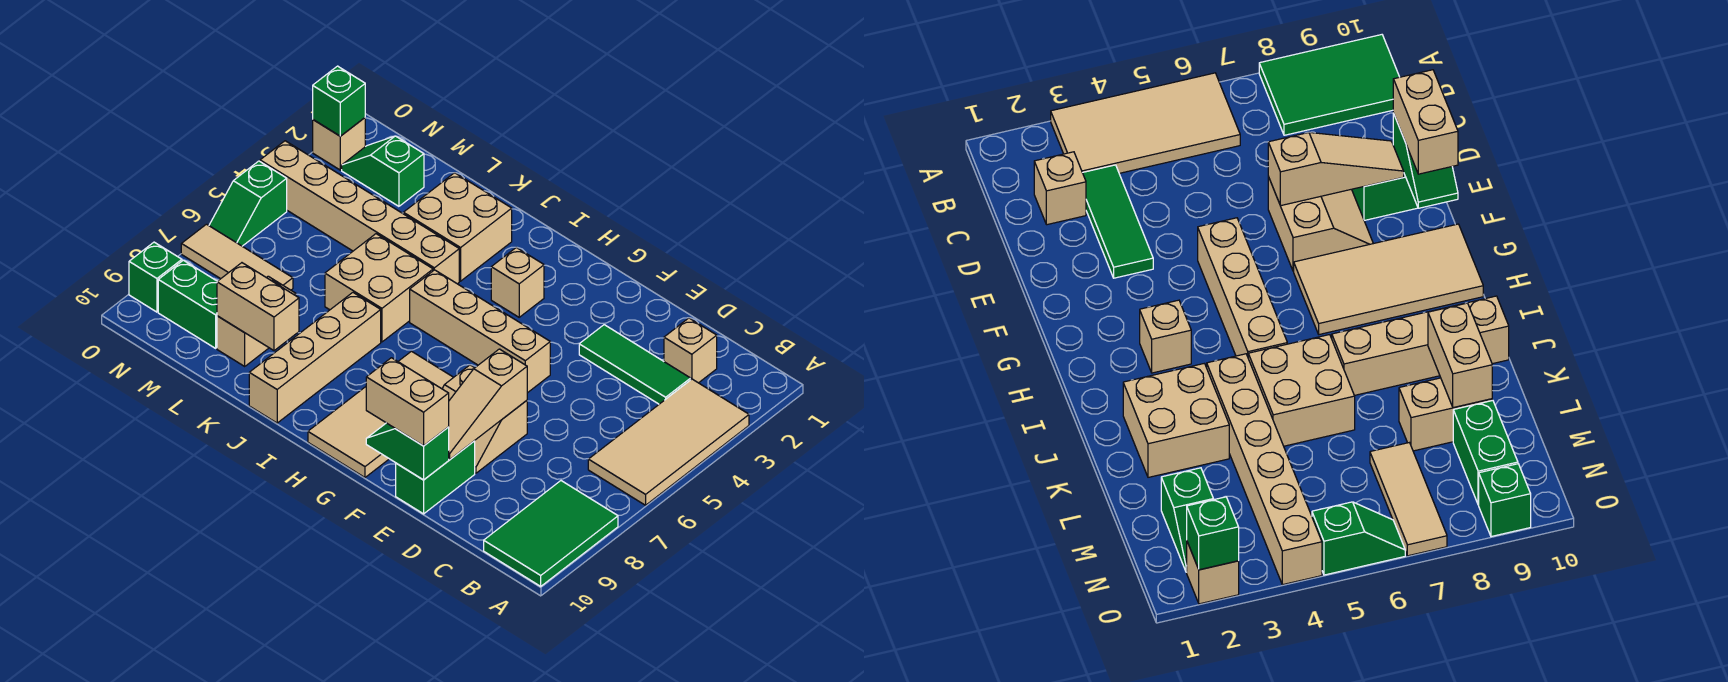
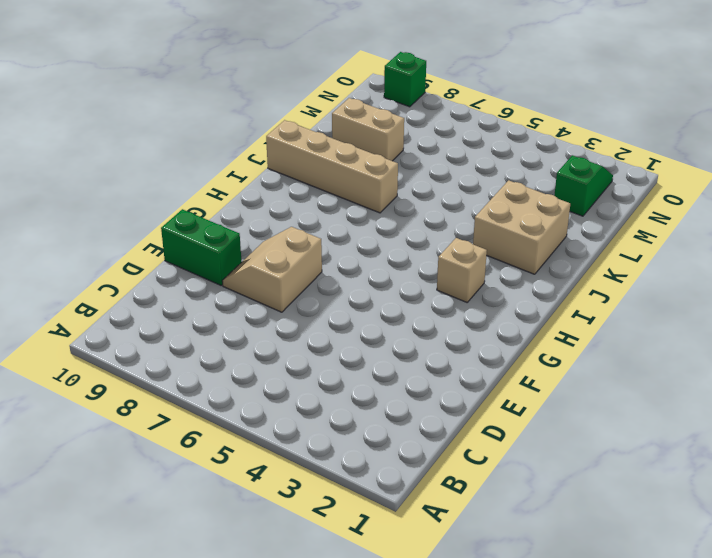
none -> tan tile A3:B6 level 1
none -> green tile A8:B10 level 1
none -> tan brick C2 level 1

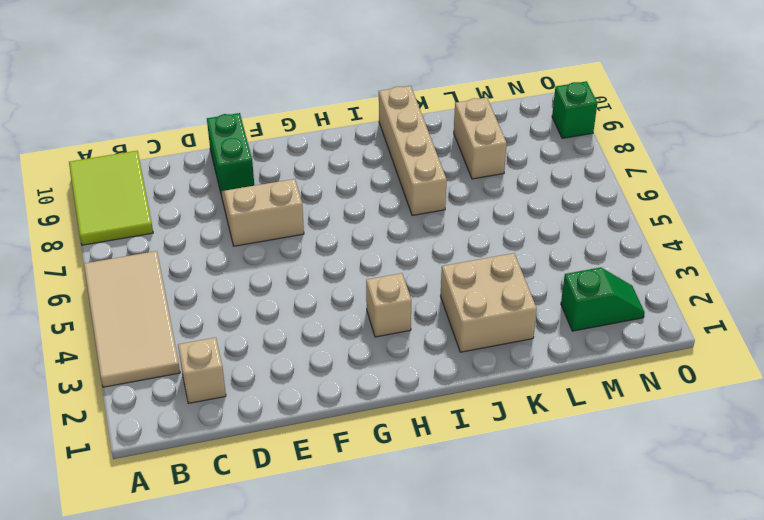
lime tile A8:B10 level 1 -> green tile A8:B10 level 1
none -> green tile C3:E3 level 1
none -> tan brick F5:I5 level 1
none -> tan tile G7:H10 level 1

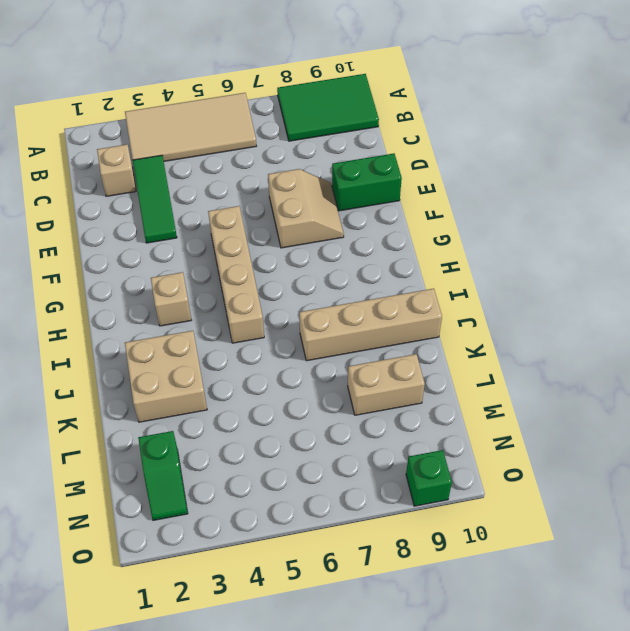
none -> tan tile G7:H10 level 1
none -> tan brick J4:O4 level 1
none -> tan brick J5:K6 level 1

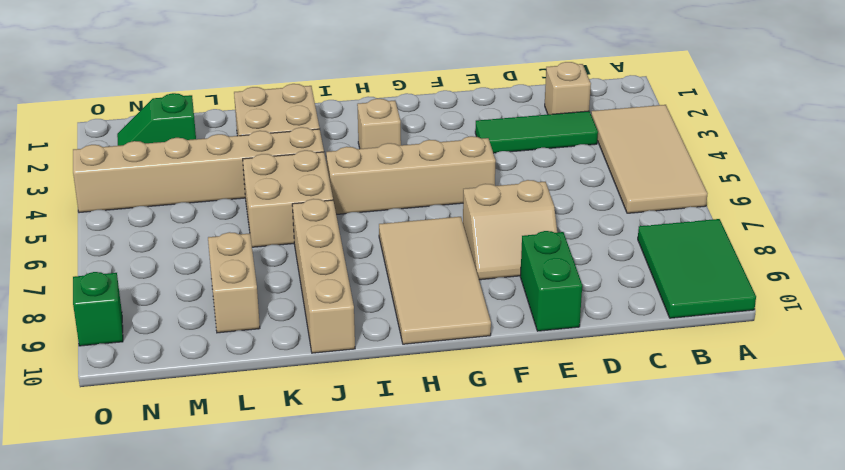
none -> tan tile M7:O7 level 1
none -> green brick M9:N9 level 1
none -> tan brick O2 level 1

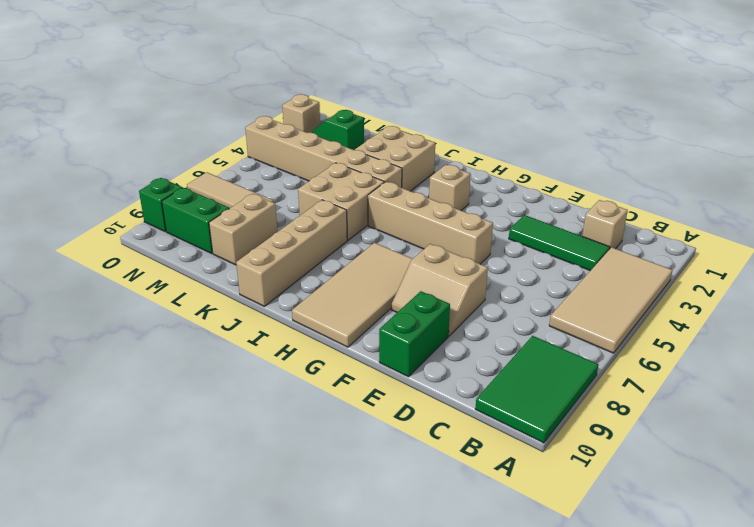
none -> green slope O5:O6 level 1 top 5
none -> tan slope E7:E9 level 2 top 7
none -> green slope E10:F10 level 2 top E

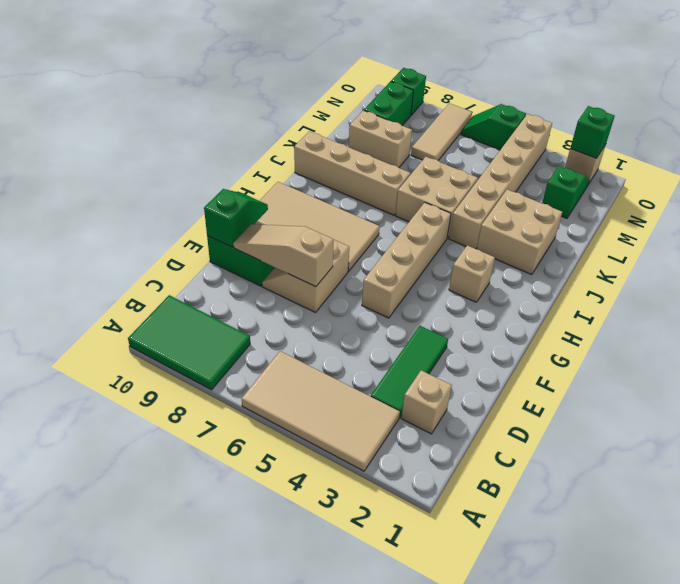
none -> tan brick K9:L9 level 2
none -> tan brick E10:F10 level 3

